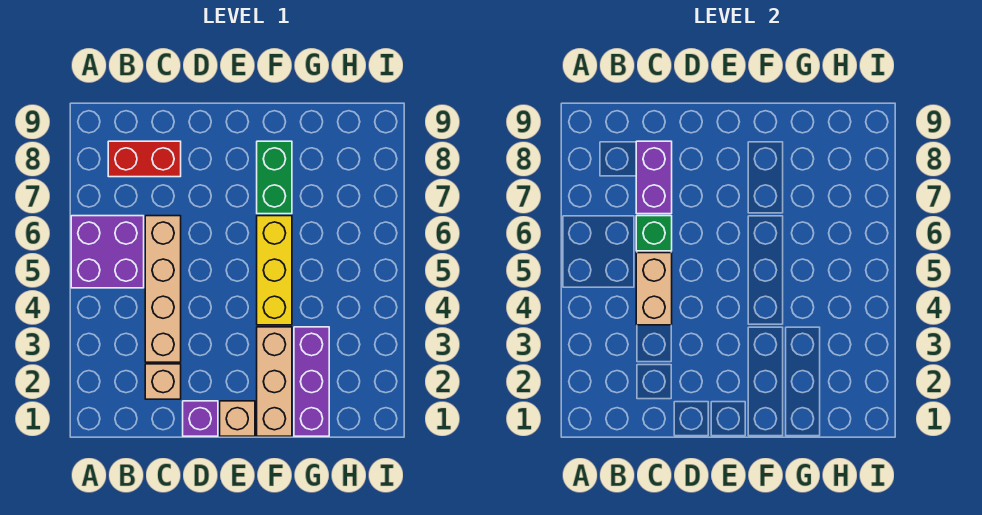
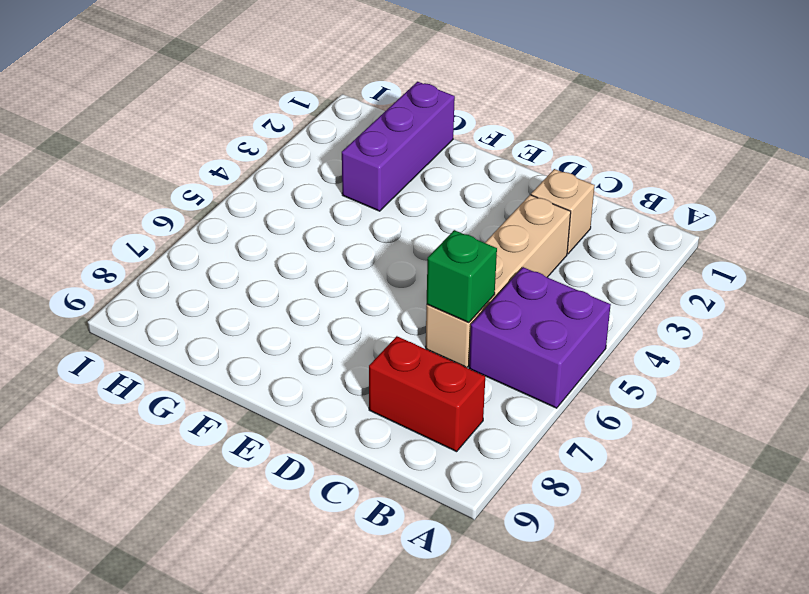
none -> purple brick D1 level 1
none -> tan brick E1 level 1
none -> tan brick F1:F3 level 1

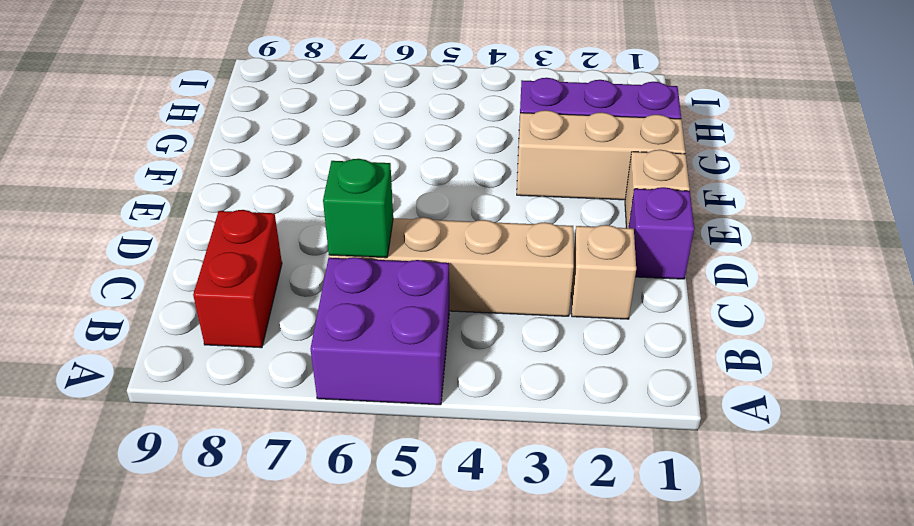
none -> yellow brick F4:F6 level 1
none -> green brick F7:F8 level 1
none -> tan brick C4:C5 level 2

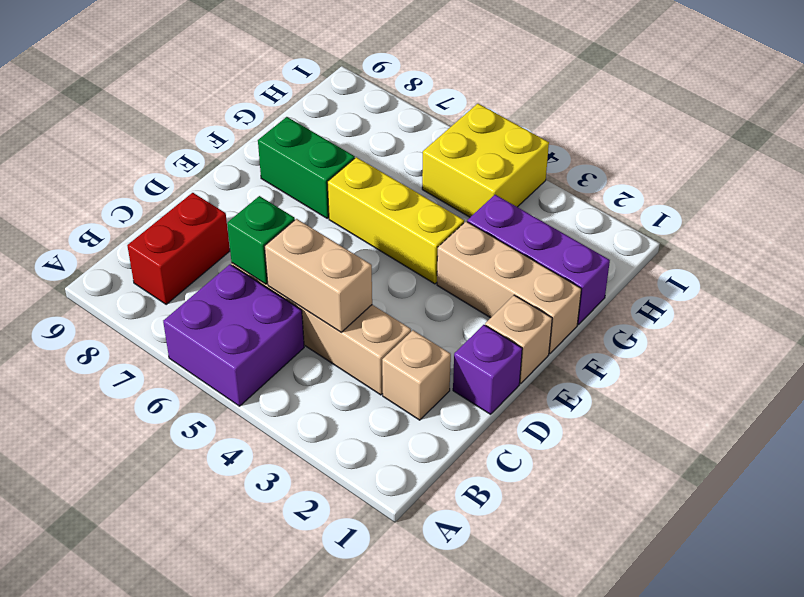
yellow brick H4:I5 level 1 -> none
none -> purple brick C7:C8 level 2

